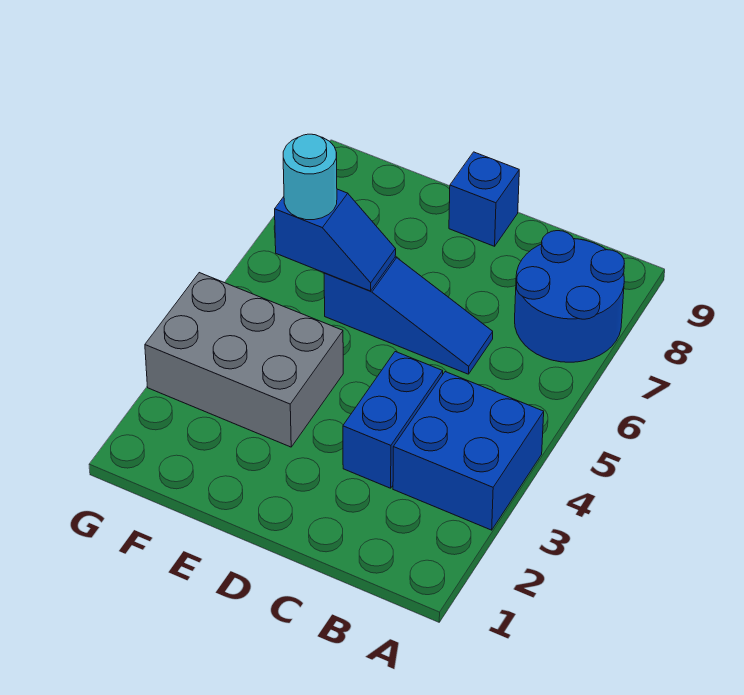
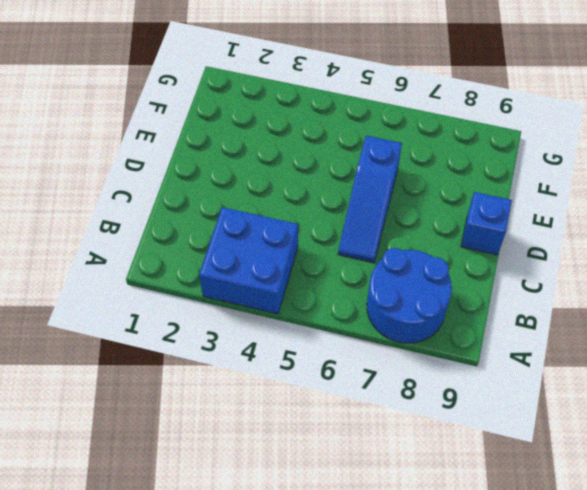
none -> blue brick C3:C4 level 1
none -> grey brick E3:G4 level 1

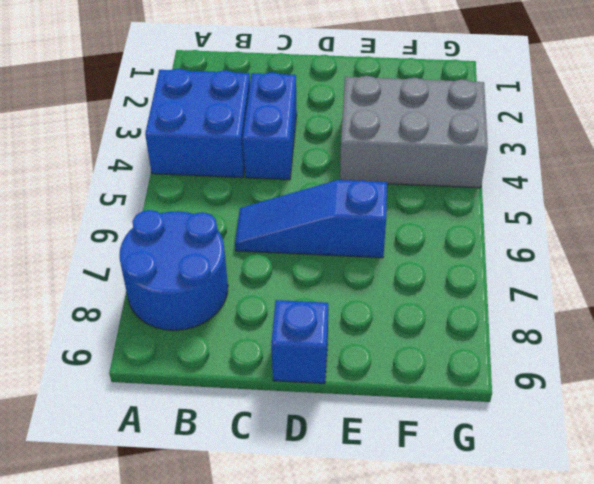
none -> blue slope E6:F6 level 2 top F
none -> cyan round brick F6 level 3

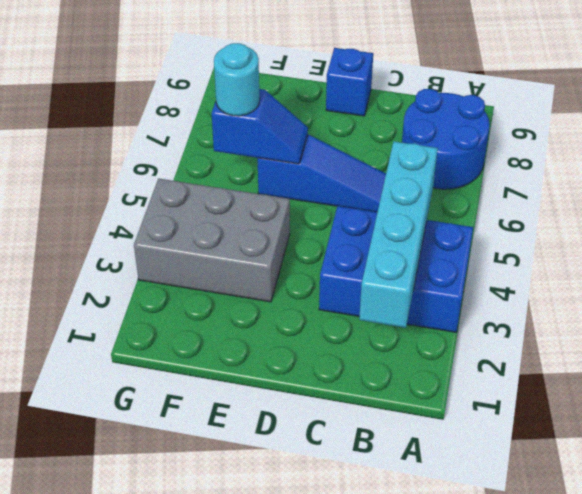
cyan brick B2:B5 level 2 -> none

